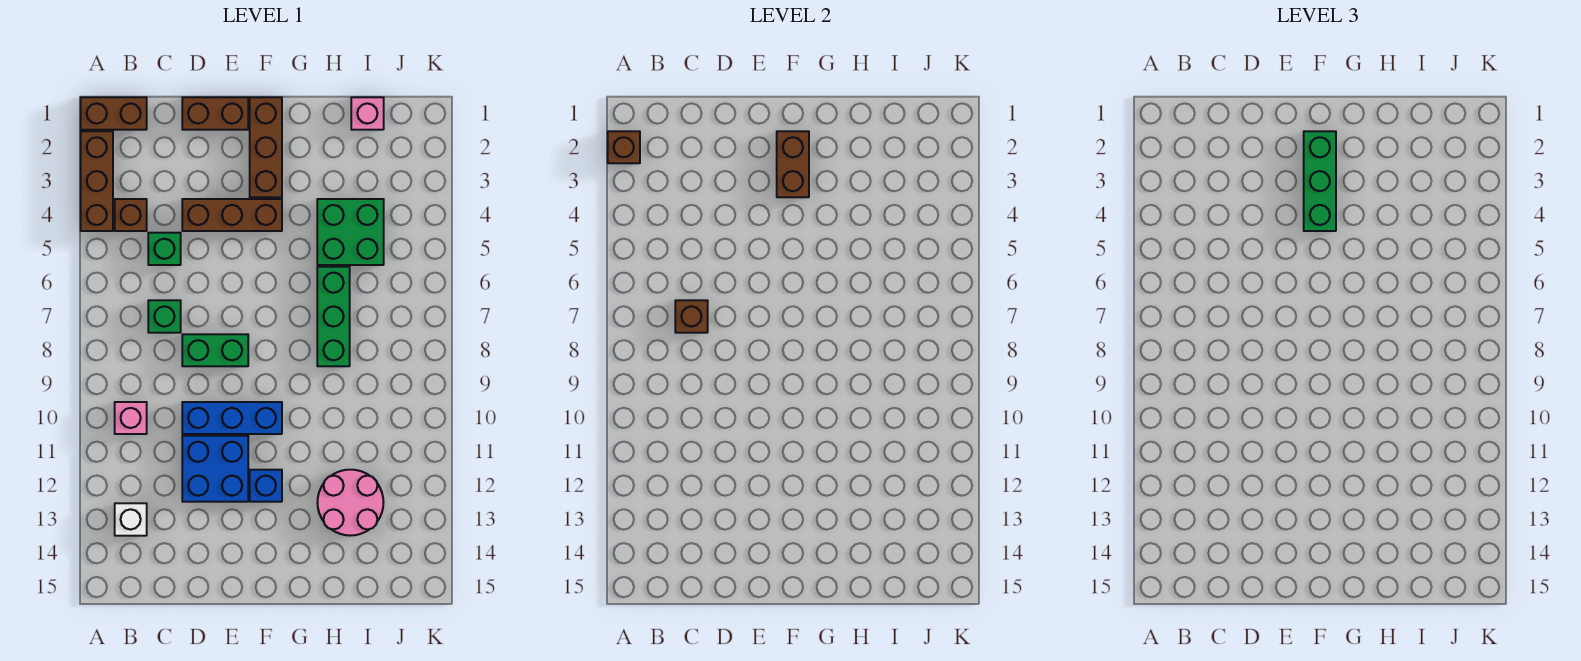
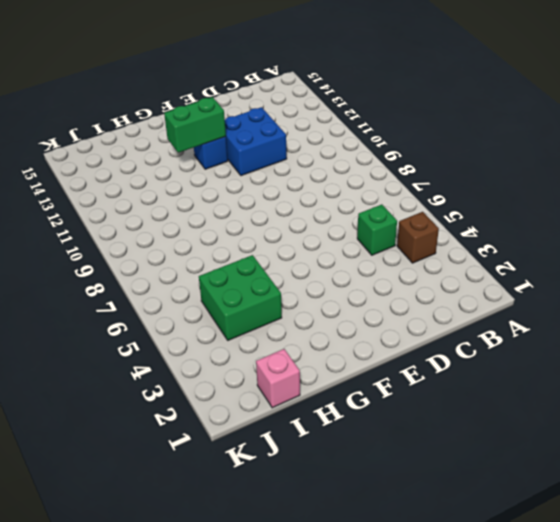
green brick F12:G12 level 2 -> green brick D8:E8 level 1
none -> brown brick A1:B1 level 1
none -> brown brick A2:A4 level 1
none -> pink brick B10 level 1

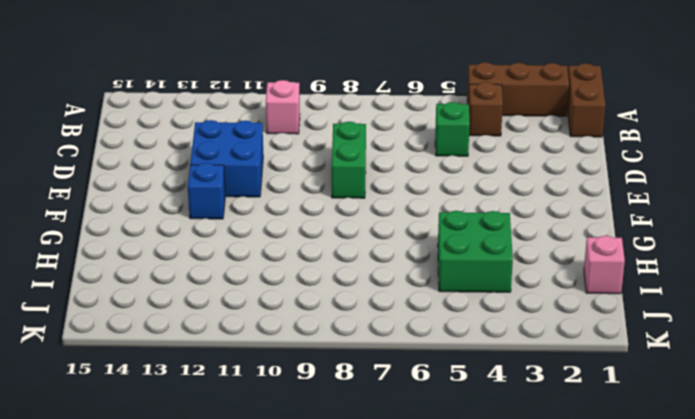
none -> white brick B13 level 1
none -> green brick C7 level 1
none -> brown brick D1:E1 level 1

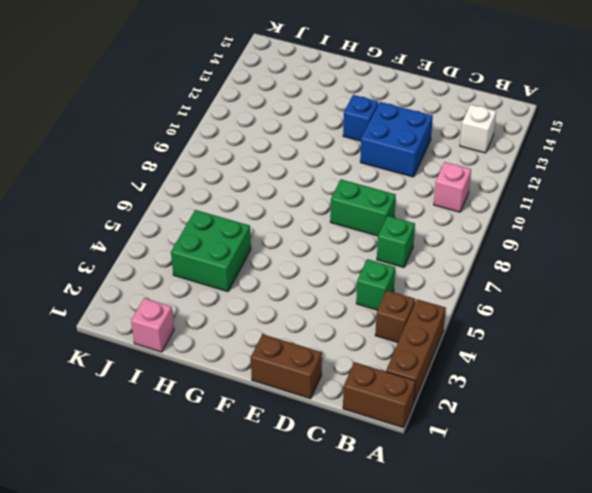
none -> brown brick D4:F4 level 1
none -> blue brick D10:F10 level 1
none -> brown brick F1:F3 level 1

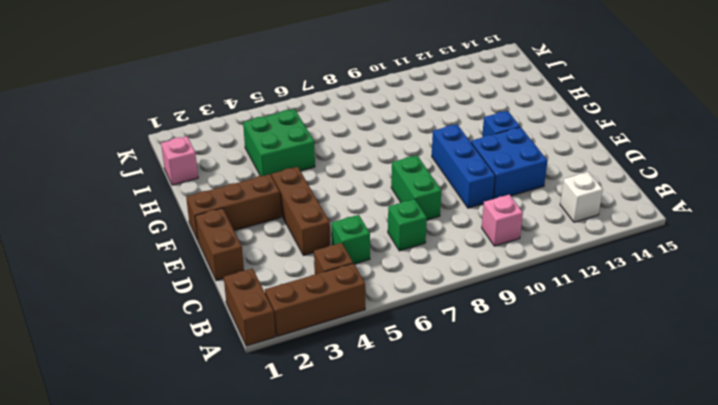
none -> green brick H6:H8 level 1
none -> pink round brick H12:I13 level 1
none -> brown brick A2 level 2

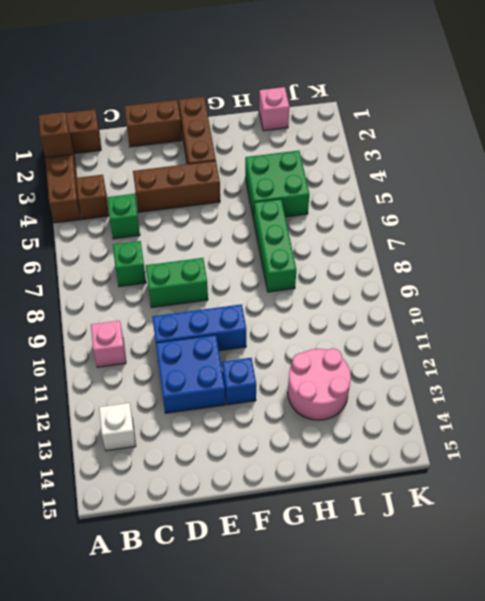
none -> brown brick C7 level 2
none -> brown brick F2:F3 level 2
none -> green brick F2:F4 level 3

